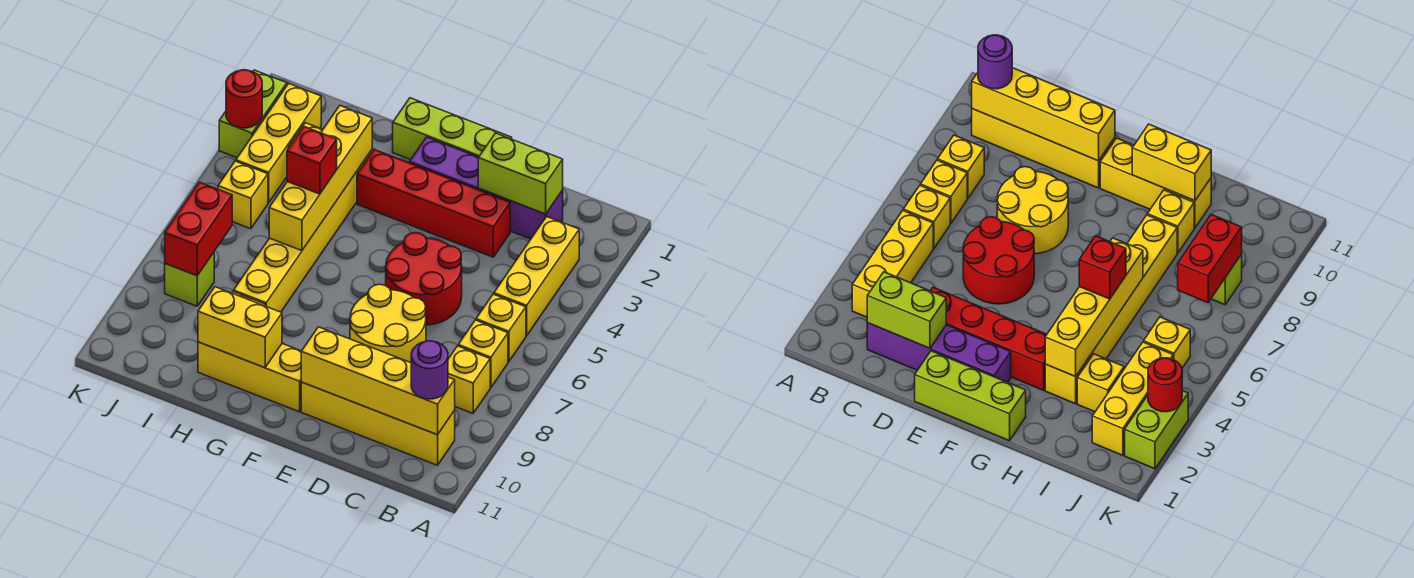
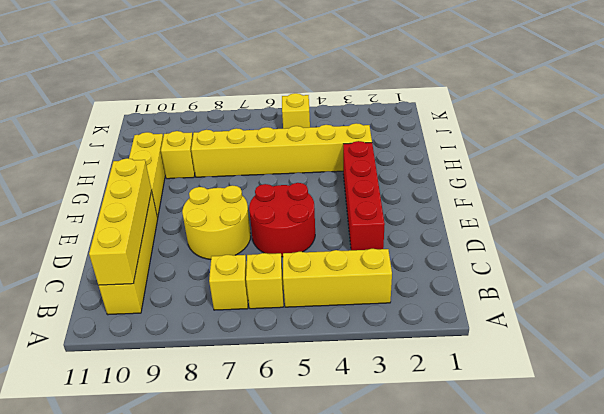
none -> yellow brick B8 level 1
none -> purple brick C2:F2 level 1
none -> lime brick E1:G1 level 1

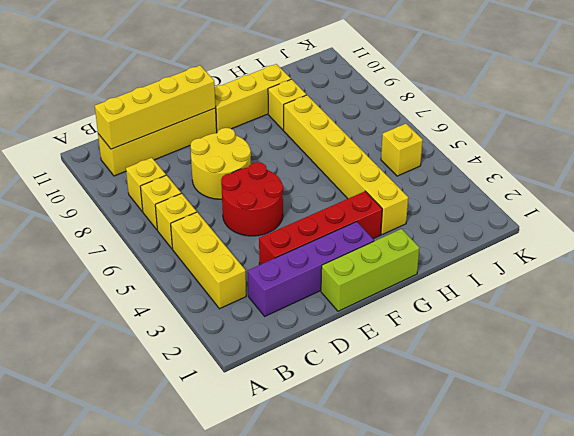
none -> yellow brick I3 level 1
none -> yellow brick J2:J4 level 1
none -> lime brick J8 level 1

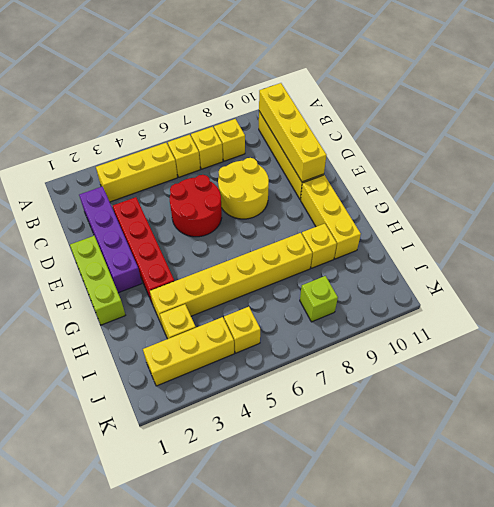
none -> lime brick K2:K3 level 1
none -> lime brick C2:D2 level 2
none -> yellow brick G10:H10 level 2

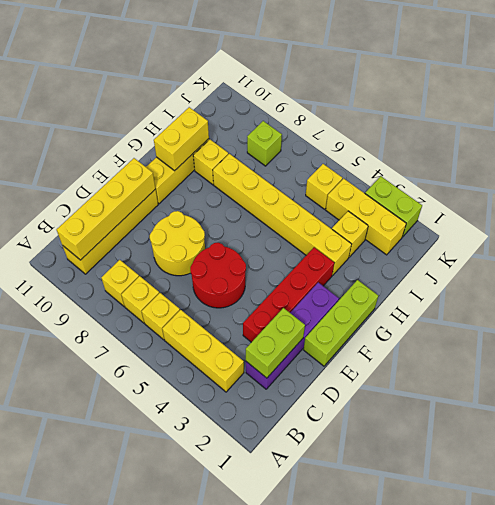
none -> yellow brick H3:H6 level 2
none -> red brick J7:J8 level 2
none -> red round brick K3 level 2

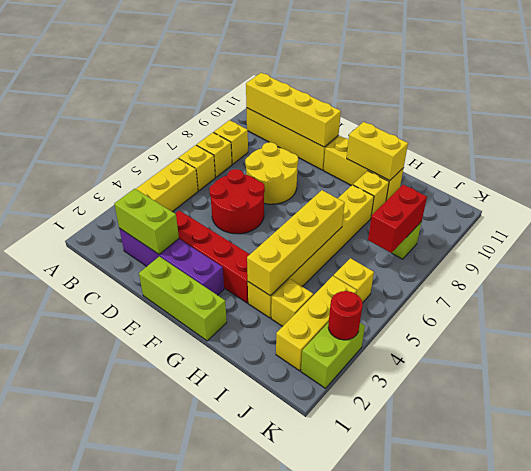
none -> purple round brick B10 level 3
none -> red brick H5 level 3

